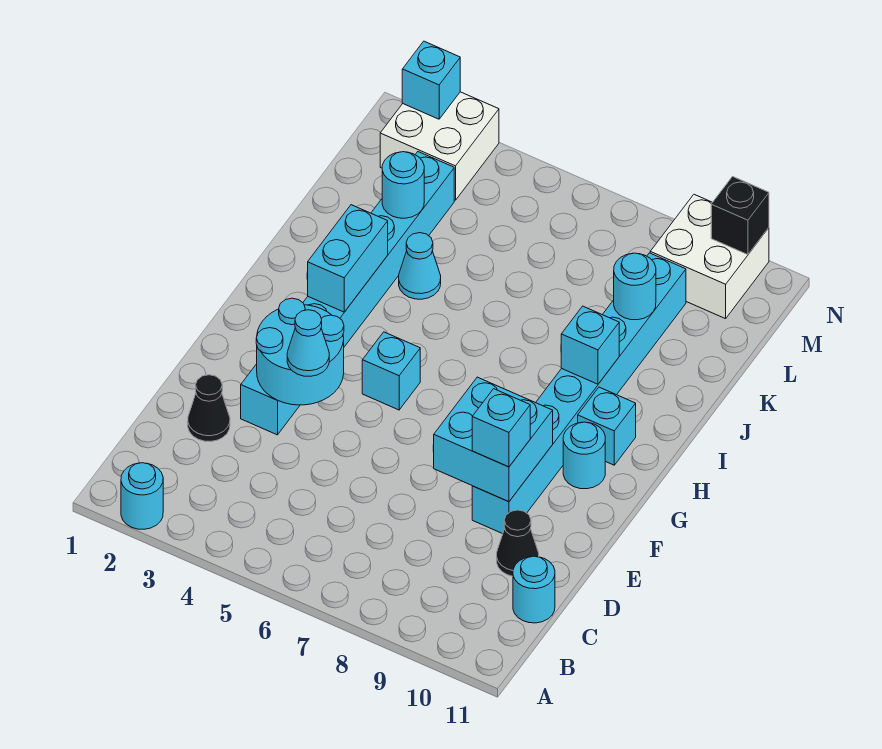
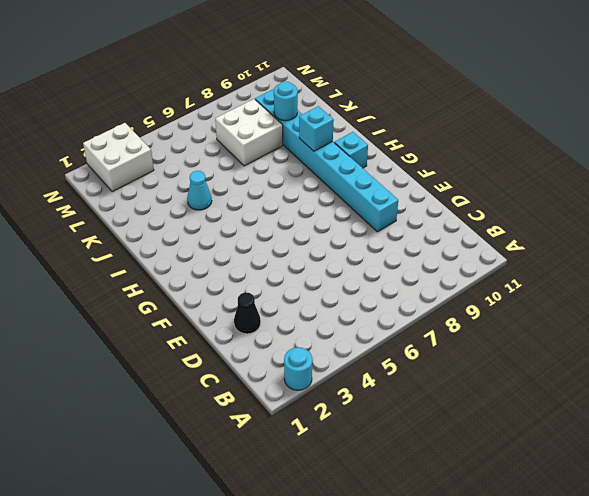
white brick K7:L8 level 1 -> white brick M9:N10 level 1
none -> cyan round brick C11 level 1
none -> black cone D10 level 1
none -> cyan brick E3:L3 level 1

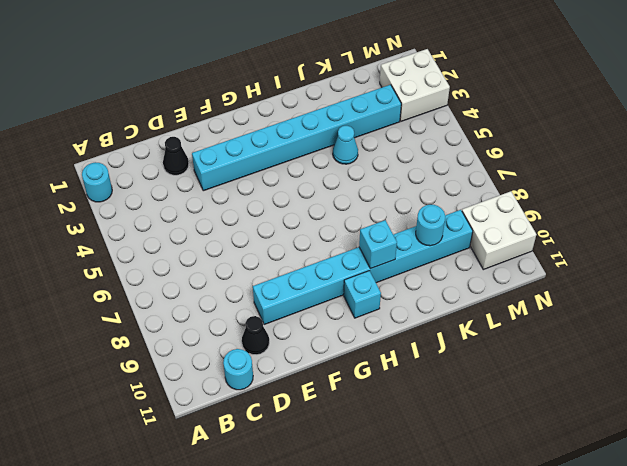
none -> cyan brick G5 level 1
none -> cyan round brick G10 level 1
none -> cyan round brick E3:F4 level 2

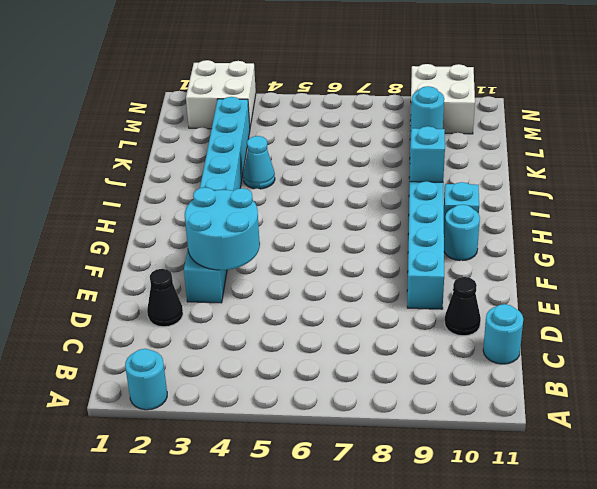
none -> cyan brick G5 level 1
none -> cyan brick E8:F9 level 2
none -> cyan brick H3:I3 level 2

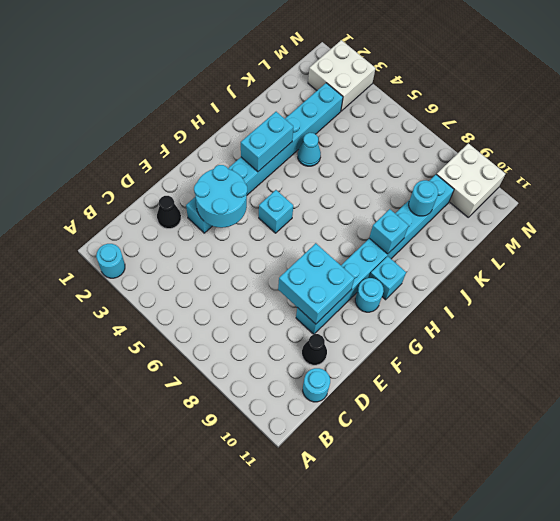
none -> cyan round brick K3 level 2
none -> cyan brick N2 level 2
none -> black brick N10 level 2

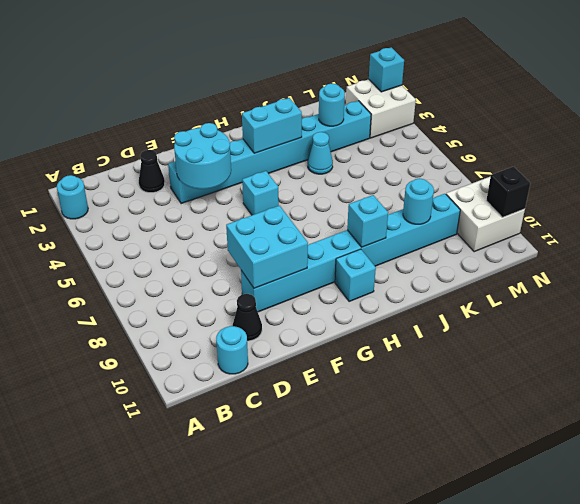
none -> cyan round brick G10 level 1
none -> cyan cone E4 level 3
none -> cyan brick E9 level 3

